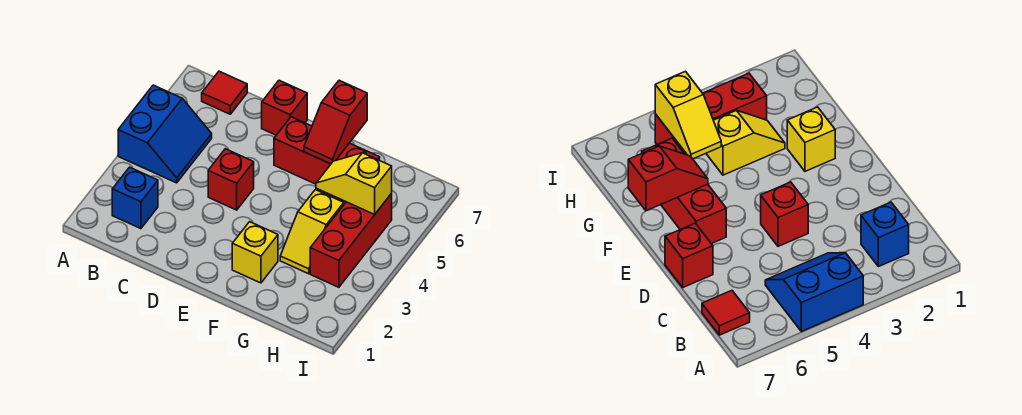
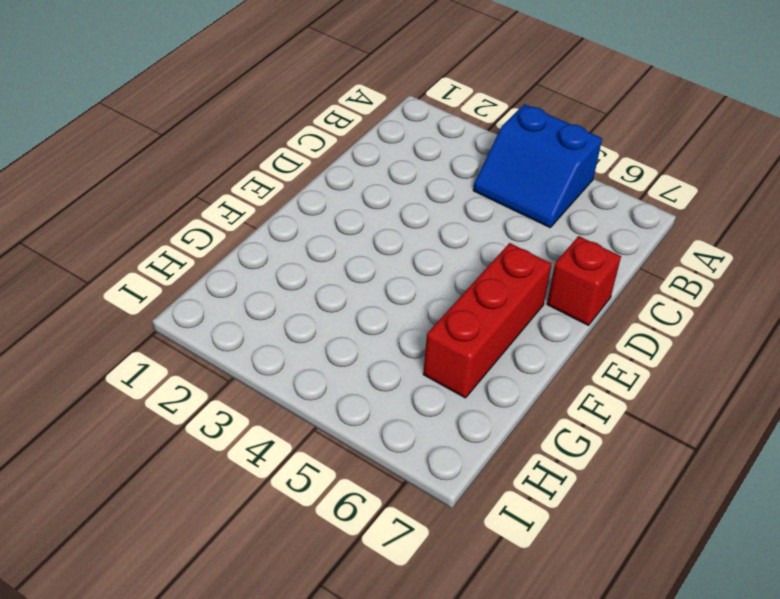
none -> blue brick B2 level 1
none -> red tile B7 level 1

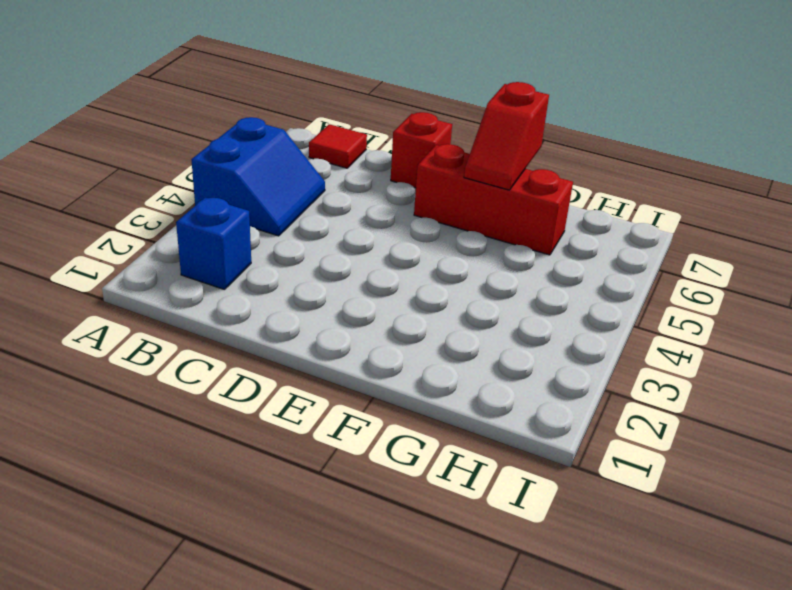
none -> red brick D4 level 1
none -> yellow brick F2 level 1

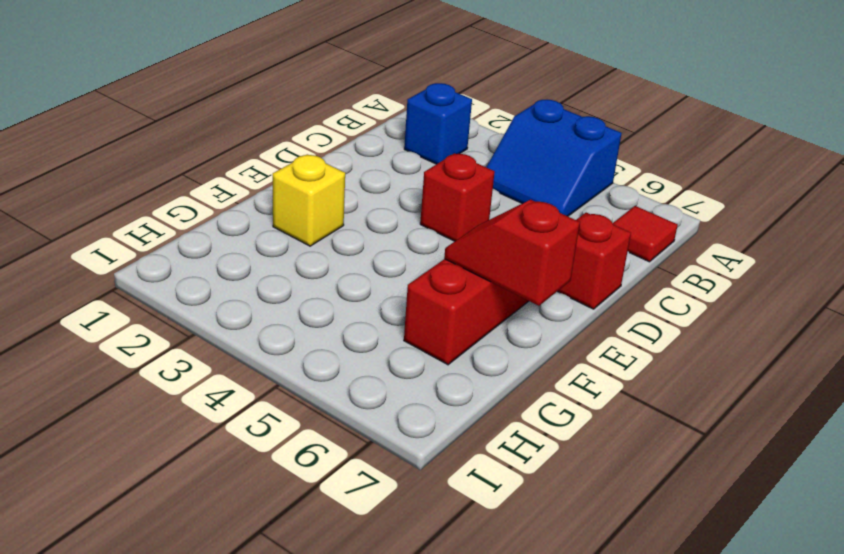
none -> yellow slope G3:G4 level 1 top 4
none -> red brick H3:H5 level 1

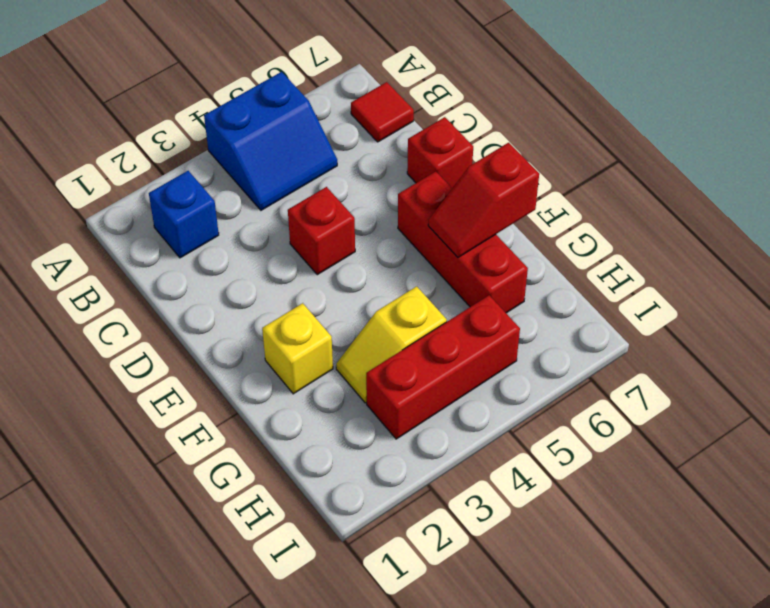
none -> yellow slope G5:H5 level 2 top H

